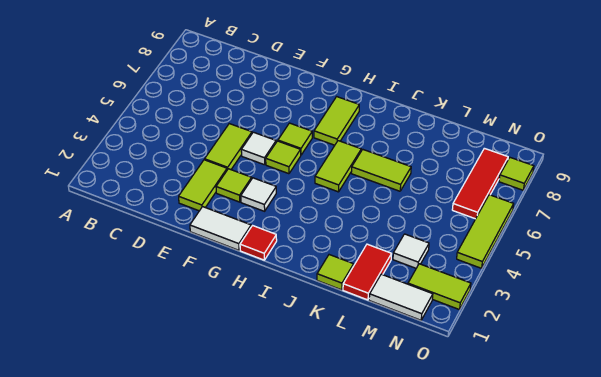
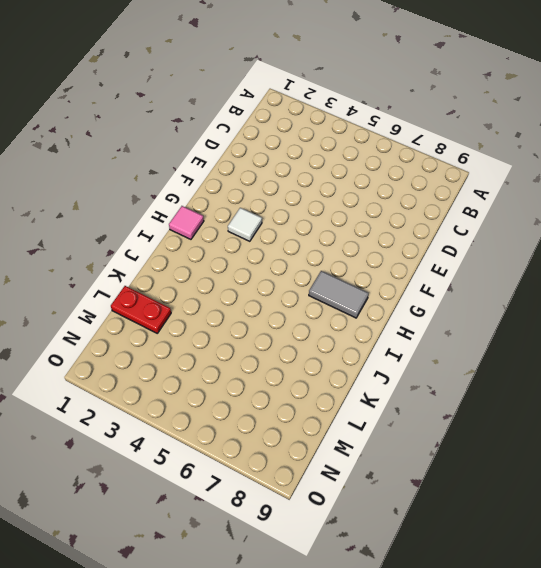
pink tile H1 level 1 -> red tile H1 level 1
grey tile H7:H8 level 1 -> lime tile H7:H8 level 1
red plate L1:L2 level 1 -> red tile L1:L2 level 1
none -> lime tile E2:E3 level 1
none -> lime tile E4:E5 level 1
none -> white tile F1:G1 level 1

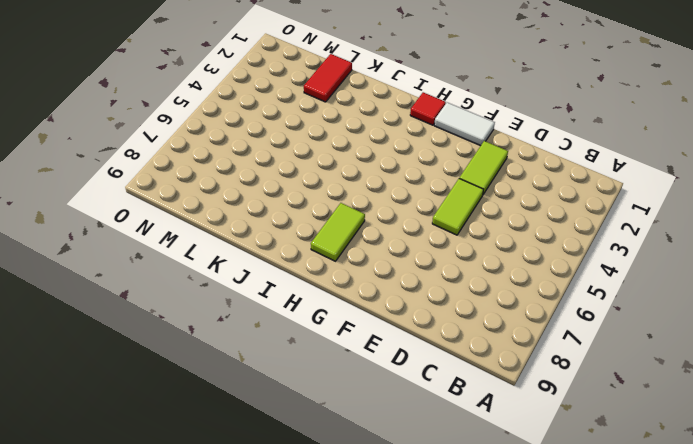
none -> lime tile F3 level 1
none -> white tile F5 level 1
none -> white tile G3 level 1

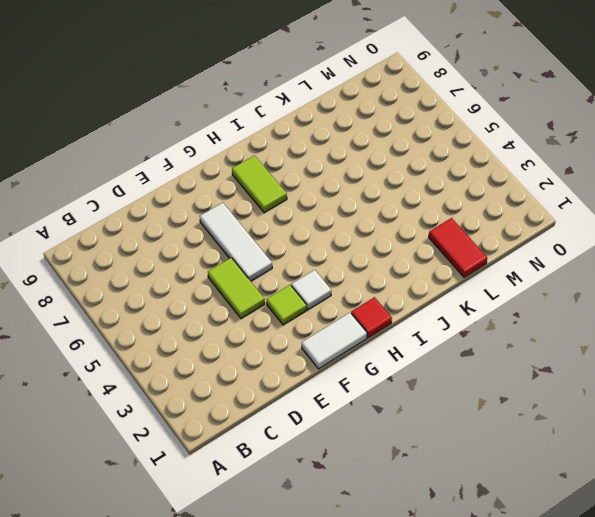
white tile F5:F7 level 1 -> white tile F5 level 1
none -> lime tile E2:E3 level 1
none -> lime tile G5 level 1
none -> lime tile G6 level 1

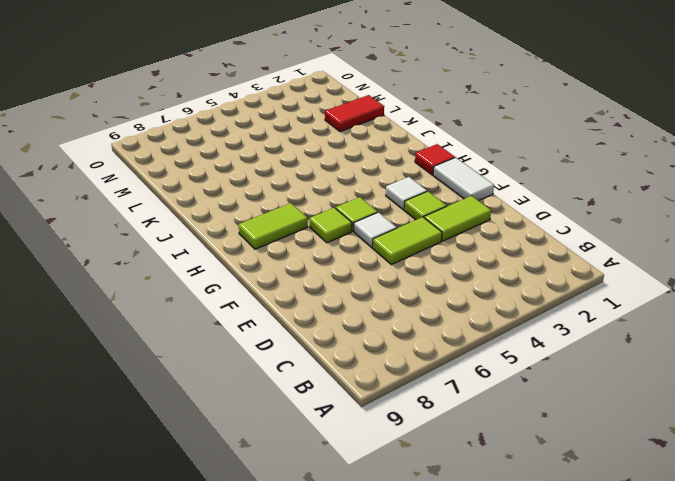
none -> lime tile I5:I6 level 1
none -> lime tile J6:K6 level 1
none -> lime tile K1 level 1

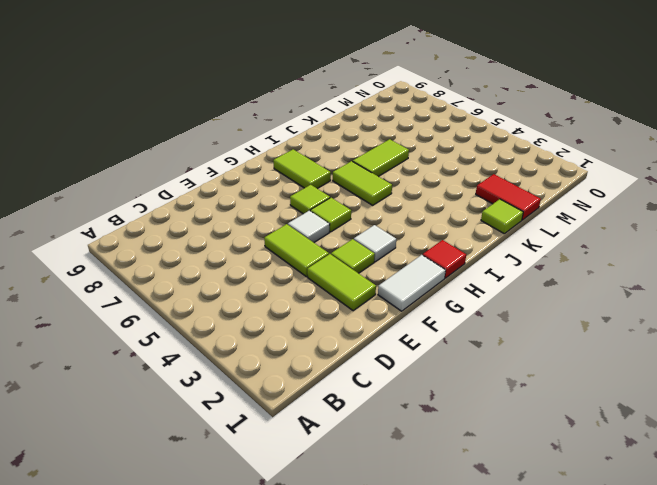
none -> white tile M1:N1 level 1
none -> white tile M3 level 1
none -> lime tile N2:O2 level 1

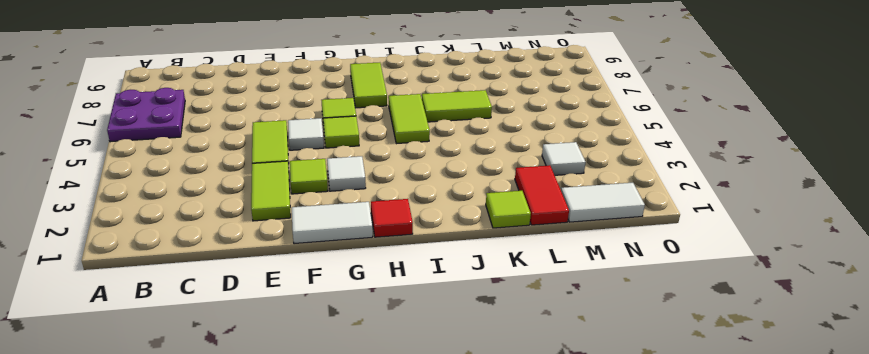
purple plate A6:B7 level 1 -> none
none -> lime tile N2:O2 level 1
none -> red tile N6:N8 level 1
none -> lime tile O4:O6 level 1

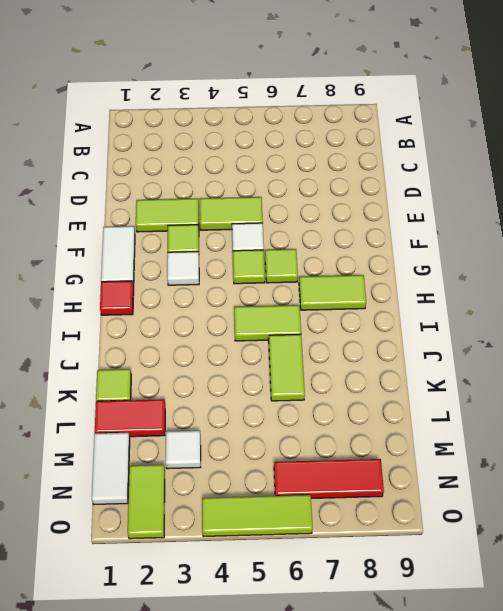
none -> lime tile O8 level 1

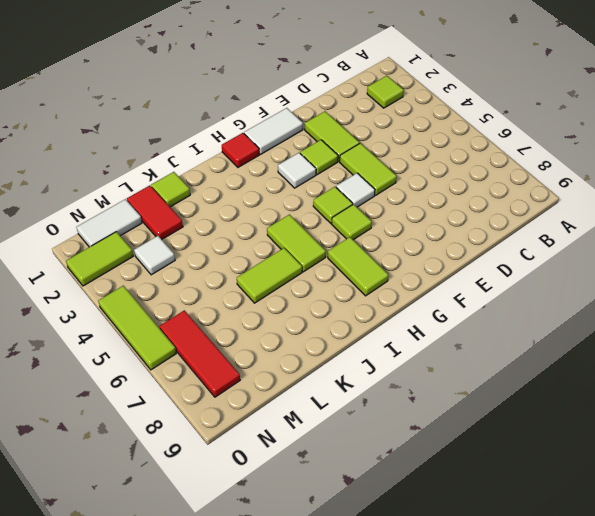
lime tile B2 level 1 -> lime tile O8 level 1

